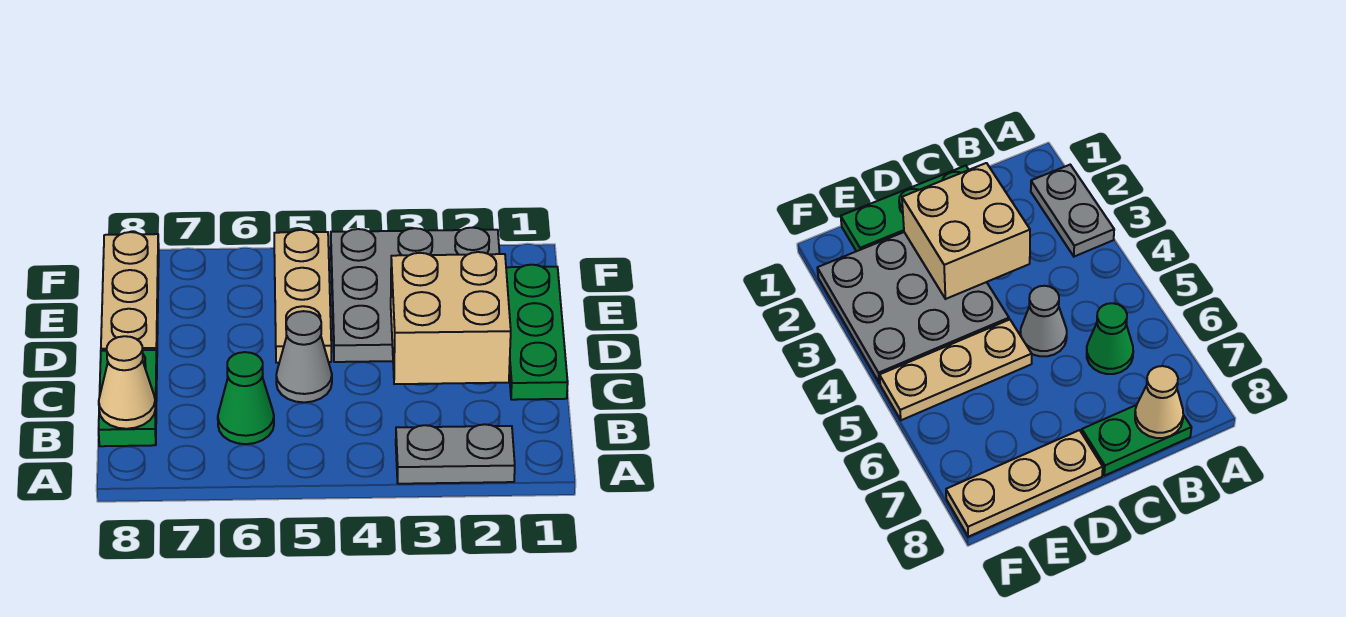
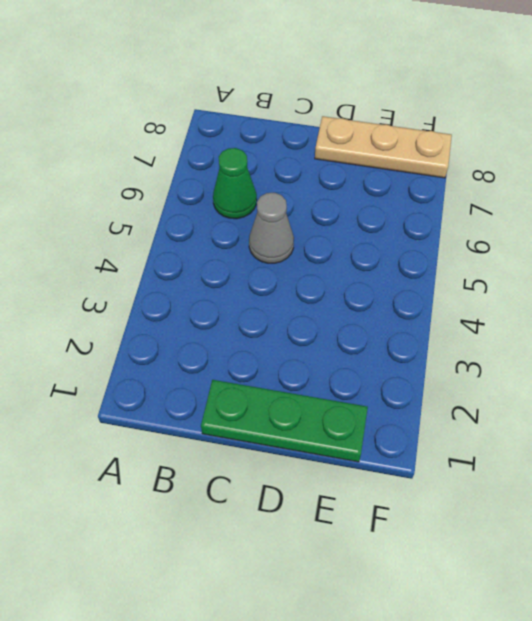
none -> grey plate A2:A3 level 1
none -> green plate B8:C8 level 1

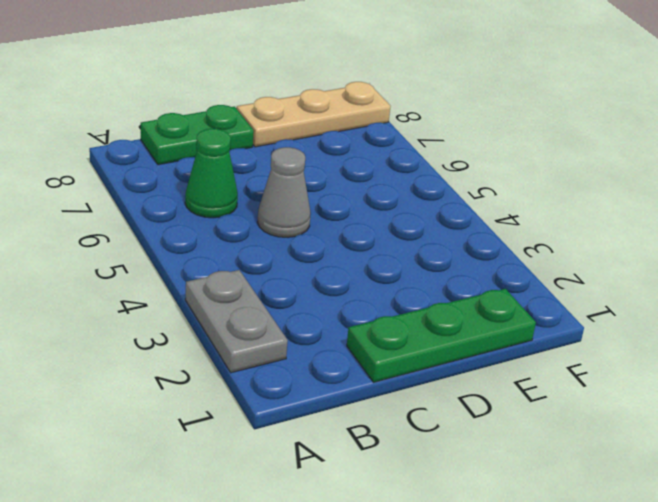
none -> grey plate D2:F4 level 1
none -> tan plate D5:F5 level 1

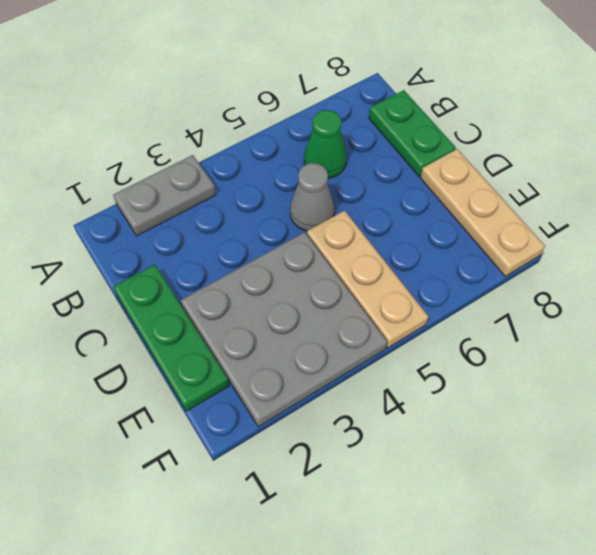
none -> tan cone B8 level 2
none -> tan brick C2:D3 level 2

